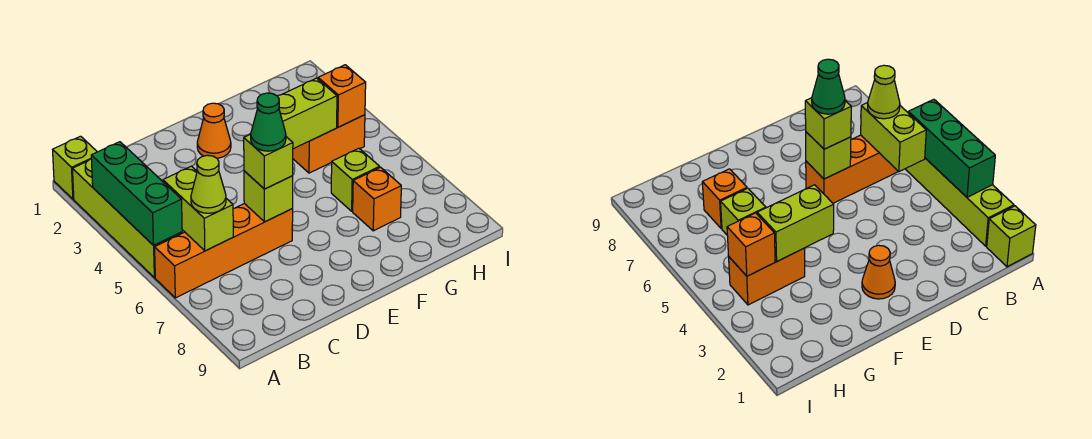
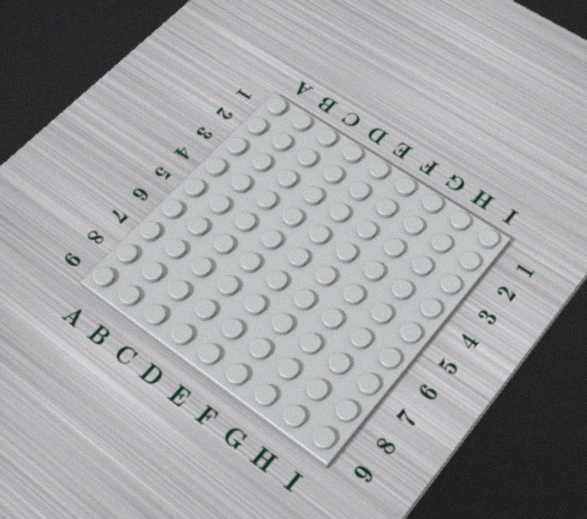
none -> lime brick A1 level 1
none -> lime brick A2:A5 level 1
none -> orange brick A6:D6 level 1

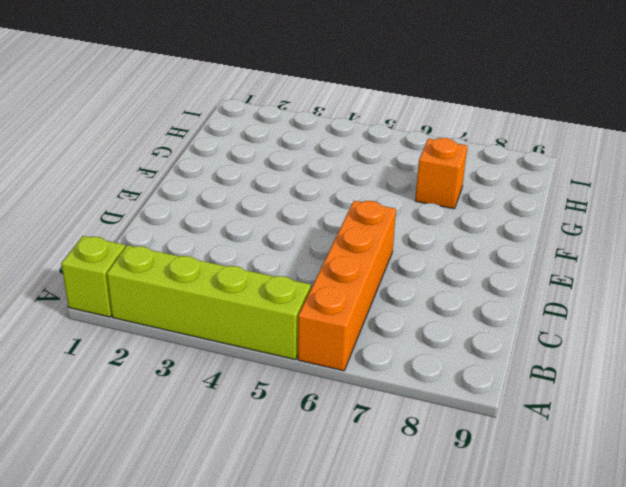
none -> orange cone E2 level 1
none -> orange brick G4:H4 level 1
none -> lime brick G6 level 1

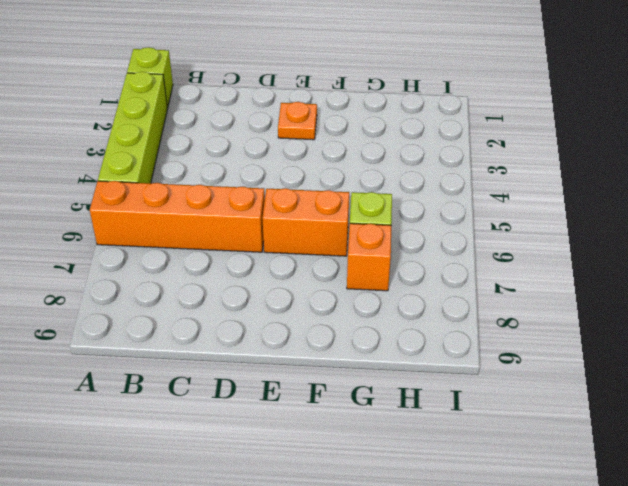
orange plate E2 level 1 -> orange cone E2 level 1
orange brick E6:F6 level 1 -> orange brick G4:H4 level 1
none -> green brick A3:A5 level 2
none -> lime brick B5:B6 level 2
none -> lime brick D6 level 2

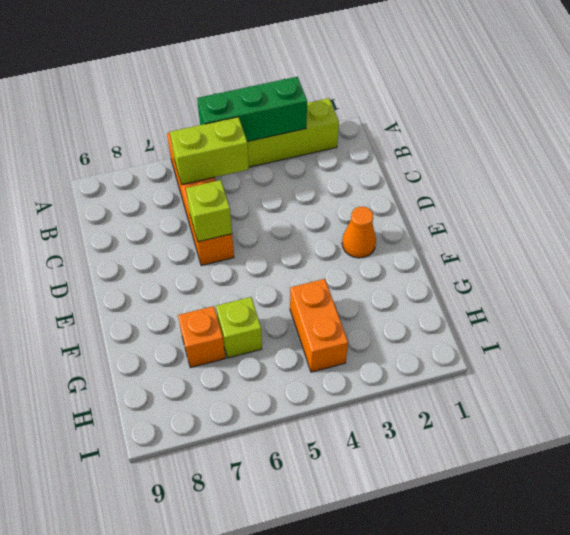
none -> lime brick A1 level 1
none -> lime brick F4:G4 level 2
none -> orange brick H4 level 2

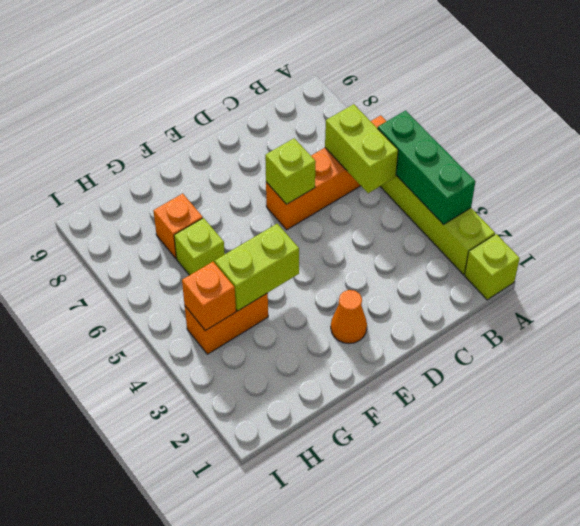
none -> lime cone B6 level 3
none -> lime brick D6 level 3
none -> green cone D6 level 4

